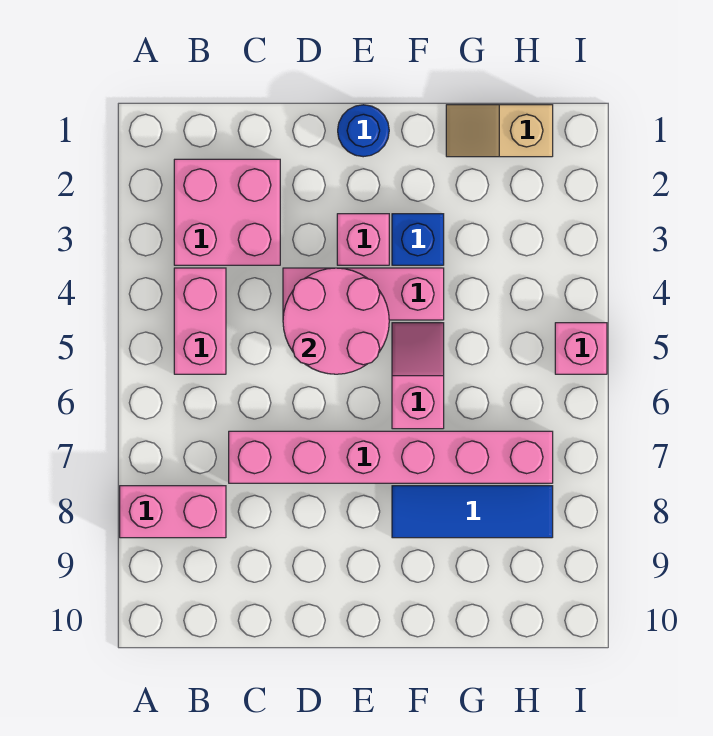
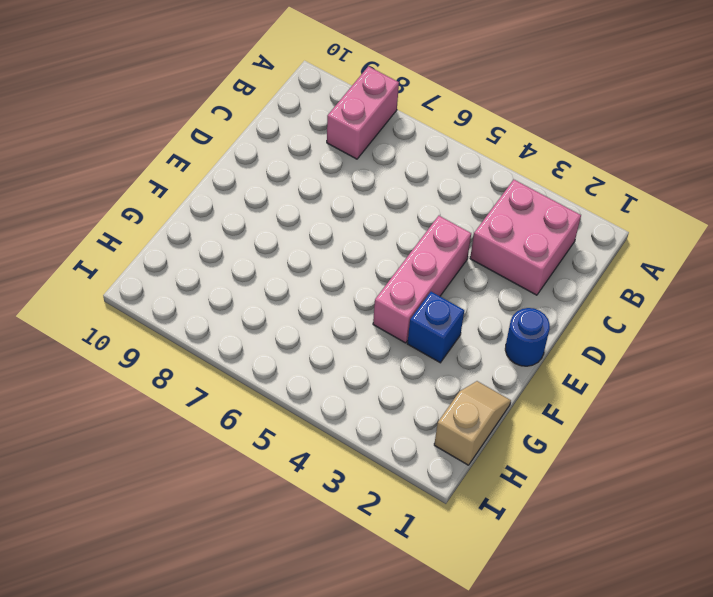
none -> pink brick B4:B5 level 1
none -> pink brick C7:H7 level 1
none -> pink brick E3 level 1

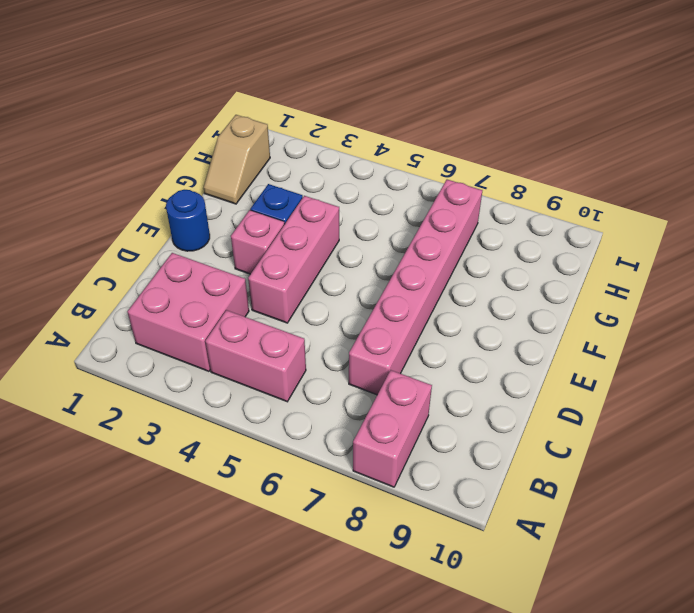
none -> pink slope F5:F6 level 1 top 6
none -> blue tile F8:H8 level 1
none -> pink brick I5 level 1

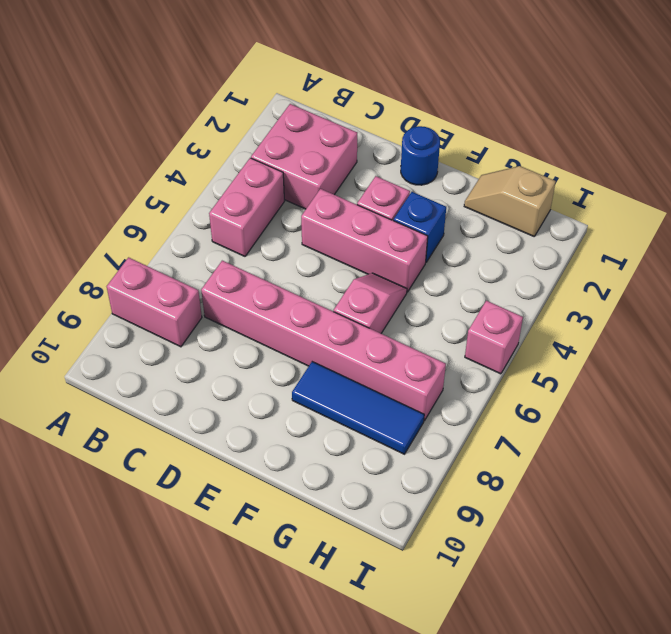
none -> pink round brick D4:E5 level 2

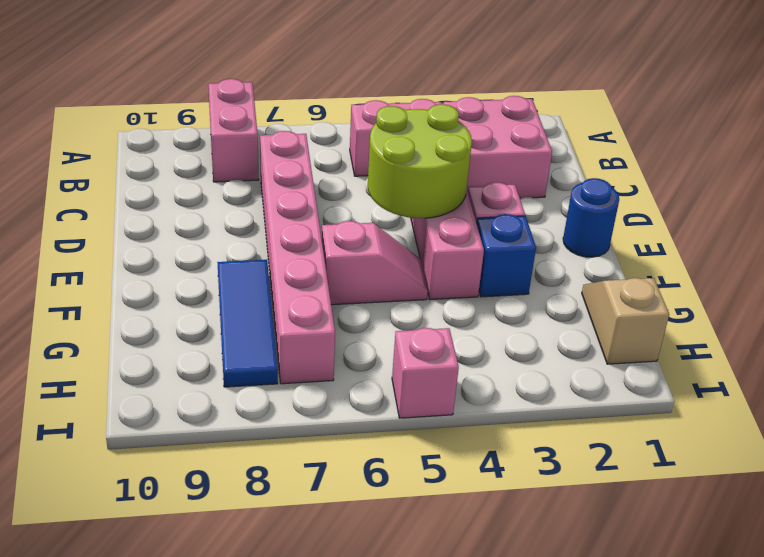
lime round brick D4:E5 level 2 -> pink round brick D4:E5 level 2

